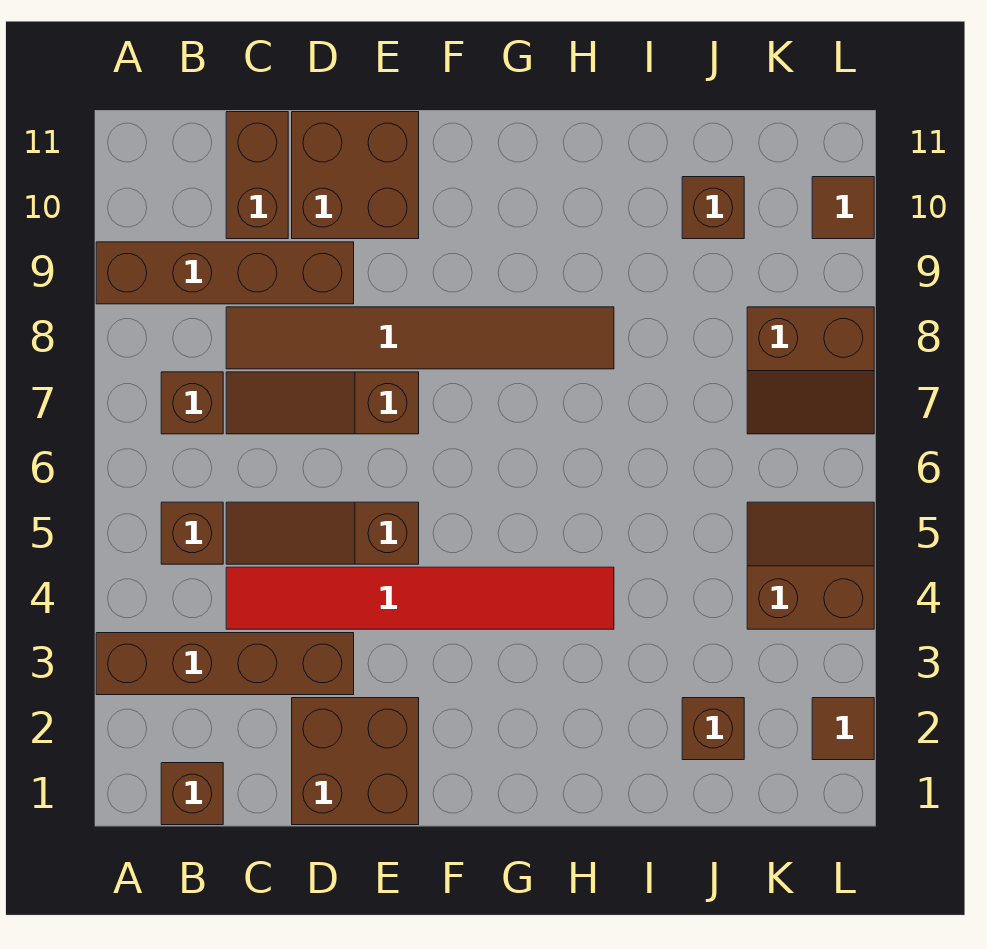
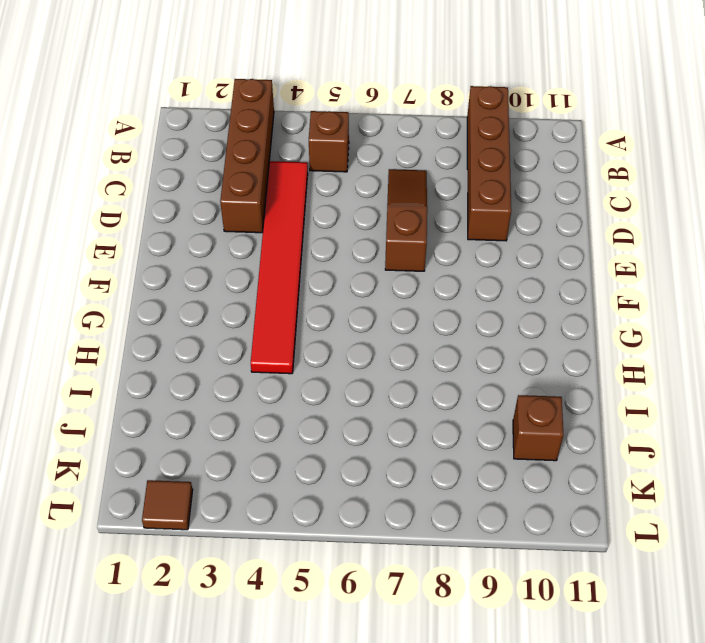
none -> brown brick B1 level 1
none -> brown brick B7 level 1
none -> brown slope C5:E5 level 1 top E

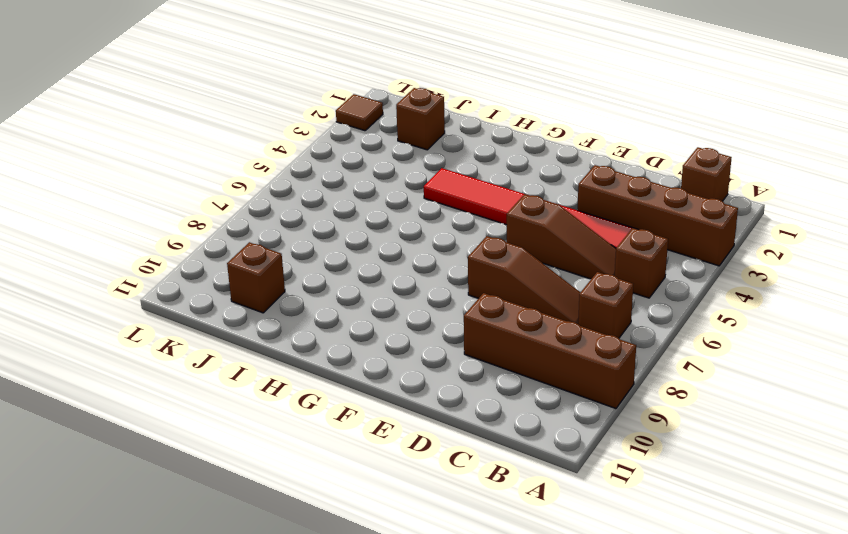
none -> brown tile C8:H8 level 1
none -> brown brick C10:C11 level 1
none -> brown brick D1:E2 level 1

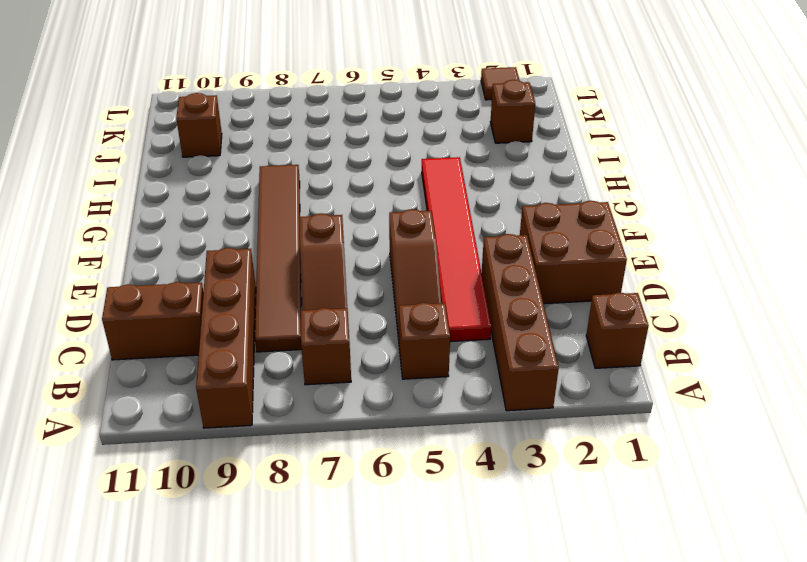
none -> brown brick D10:E11 level 1
none -> brown slope K4:L5 level 1 top 4
none -> brown slope K7:L8 level 1 top 8

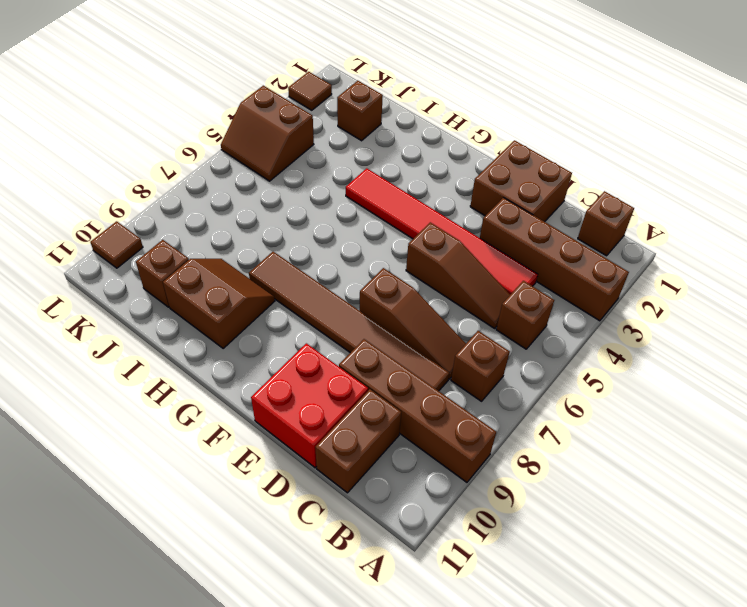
red brick D10:E11 level 1 -> brown brick D10:E11 level 1
brown slope H9:I10 level 1 top 10 -> brown slope K7:L8 level 1 top 8

